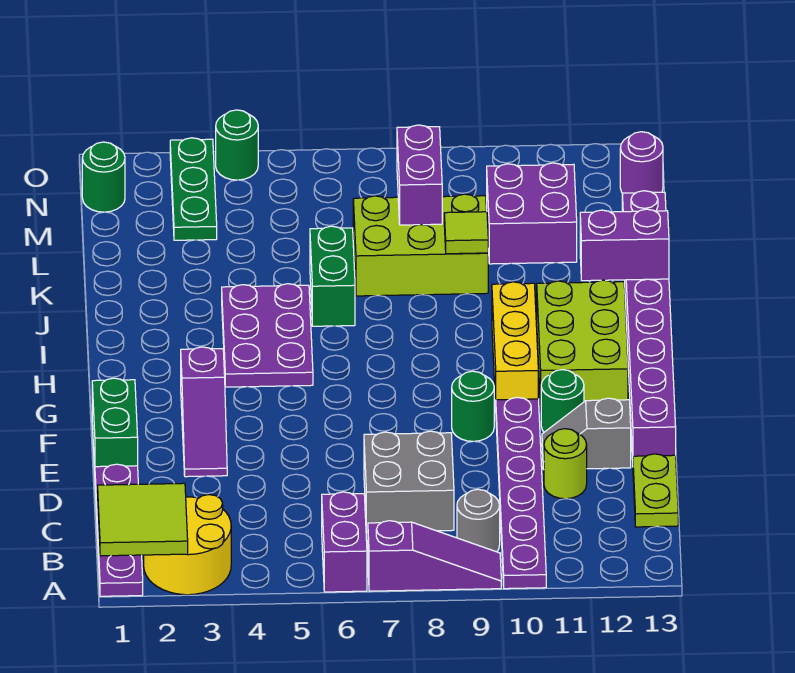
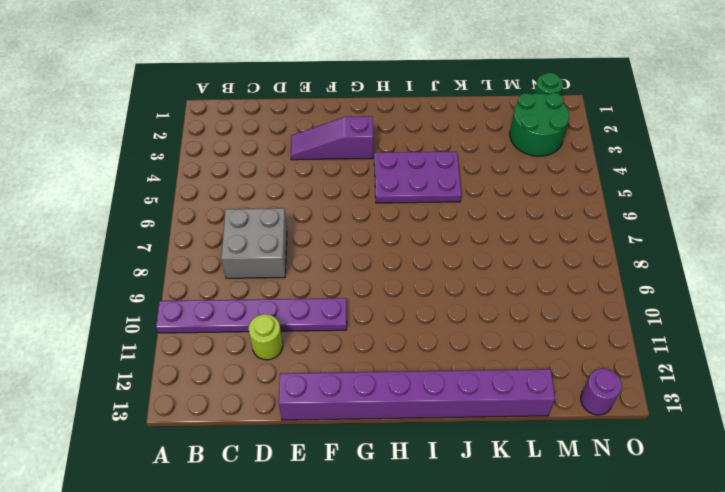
green round brick M2:N3 level 1 -> green plate M3:O3 level 1
none -> purple plate A1:D1 level 1
none -> yellow round brick A2:B3 level 1
none -> purple brick A6:B6 level 1

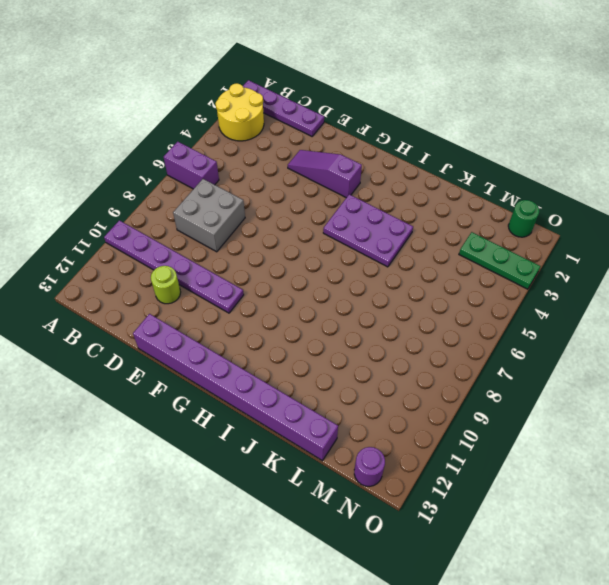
none -> purple slope A7:A9 level 1 top 7
none -> grey round brick B9 level 1
none -> lime plate C13:D13 level 1

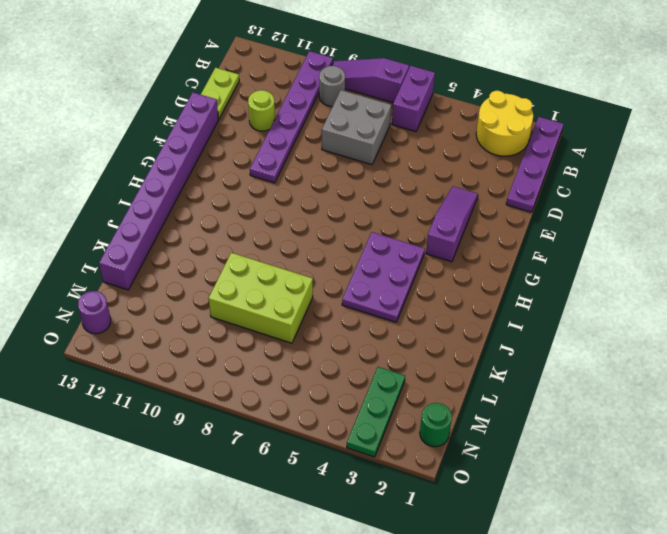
none -> green brick E1:F1 level 1
none -> grey slope E11:E12 level 1 top 12
none -> green round brick F9 level 1

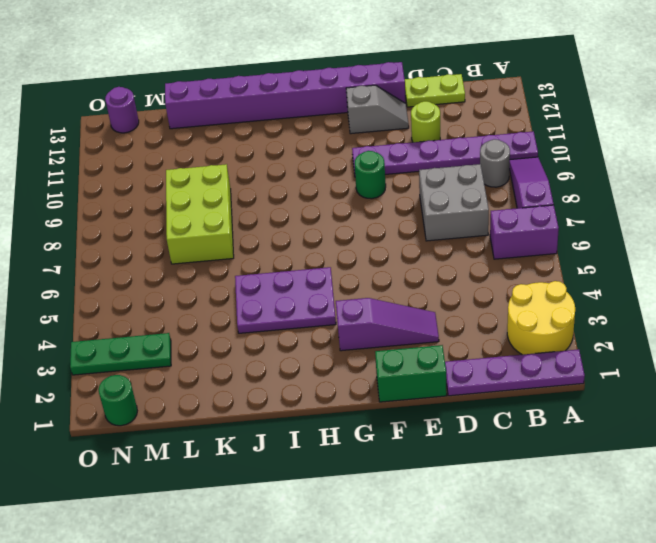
grey slope E12:F12 level 1 top F -> grey slope E11:E12 level 1 top 12
none -> green round brick F11 level 1
none -> yellow brick G10:I10 level 1
none -> lime brick G11:I12 level 1

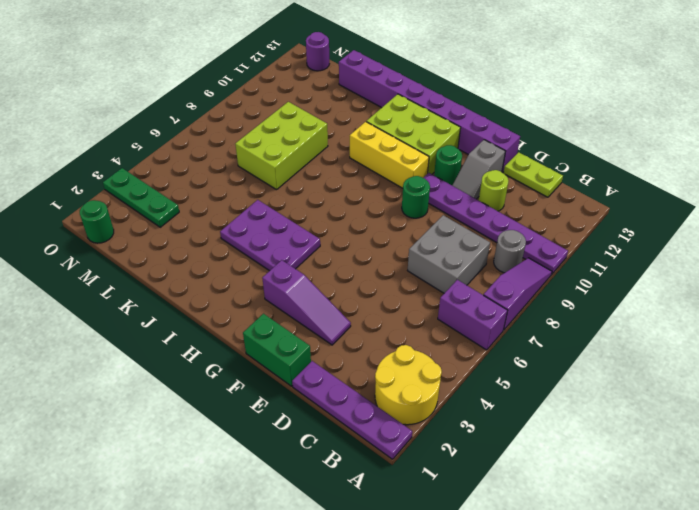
none -> green brick J6:K6 level 1
none -> purple brick L10:M11 level 1
none -> green round brick O4 level 1

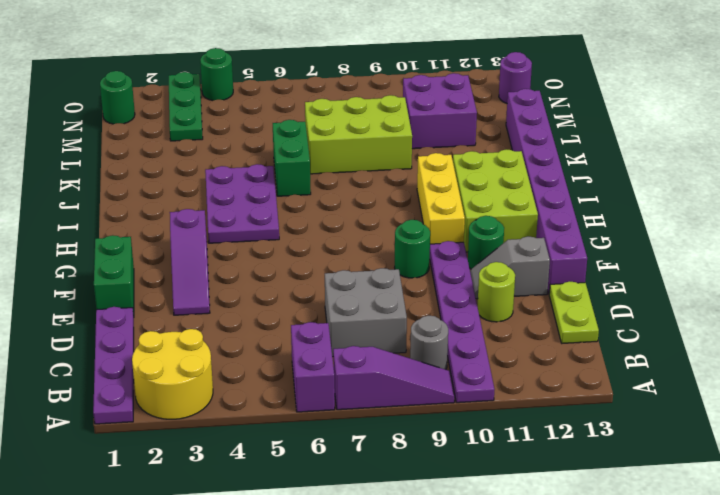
none -> lime tile A1:B2 level 2
none -> purple brick J12:J13 level 2
none -> lime tile K9 level 2

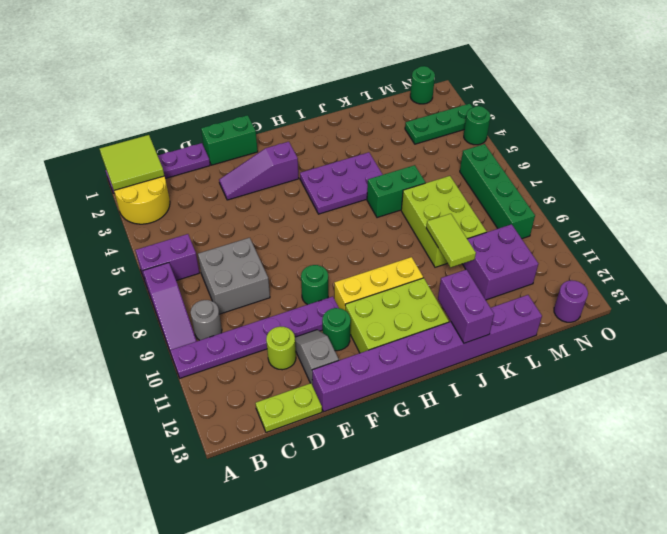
lime tile K9:K10 level 2 -> lime tile K9 level 2
green brick N6:N9 level 1 -> none
none -> purple brick L8:M8 level 2

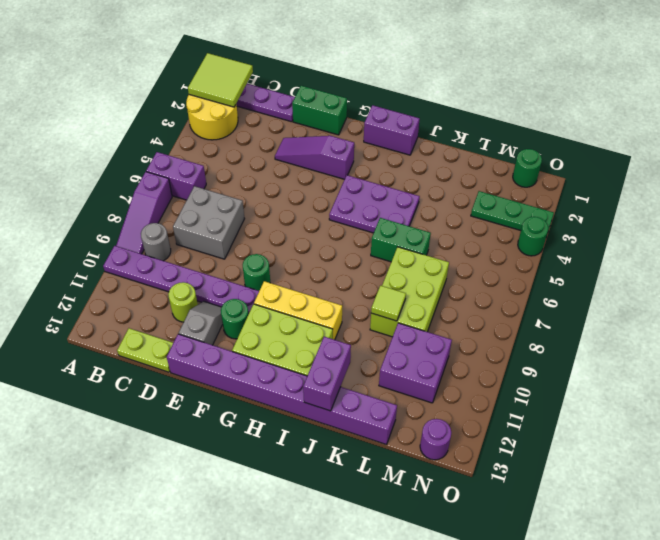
purple brick H1:I1 level 1 -> purple brick L8:M8 level 2

